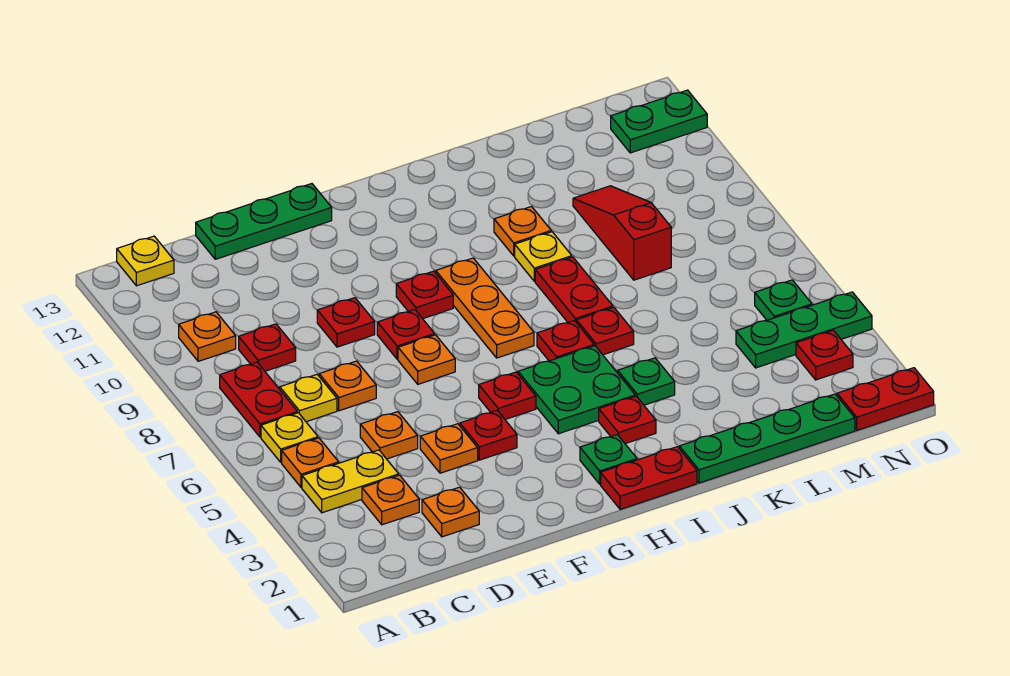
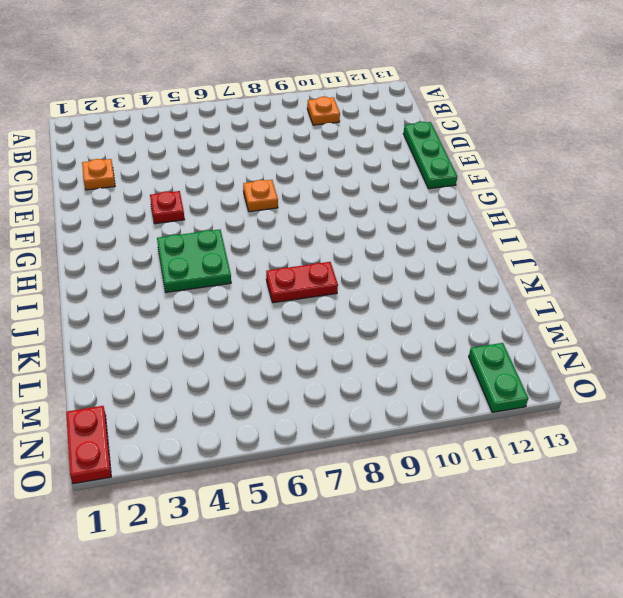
none -> yellow plate B4:C4 level 1
none -> orange plate B5 level 1
none -> yellow plate B6 level 1
none -> red plate B7:B8 level 1

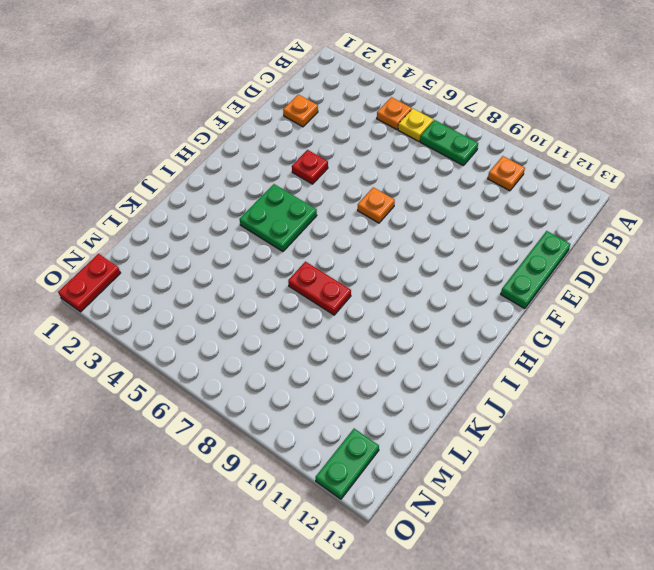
green plate B7:B8 level 1 -> red plate B7:B8 level 1
none -> yellow plate B4:C4 level 1
none -> yellow plate B13 level 1
none -> orange plate C3 level 1
none -> yellow plate C7 level 1

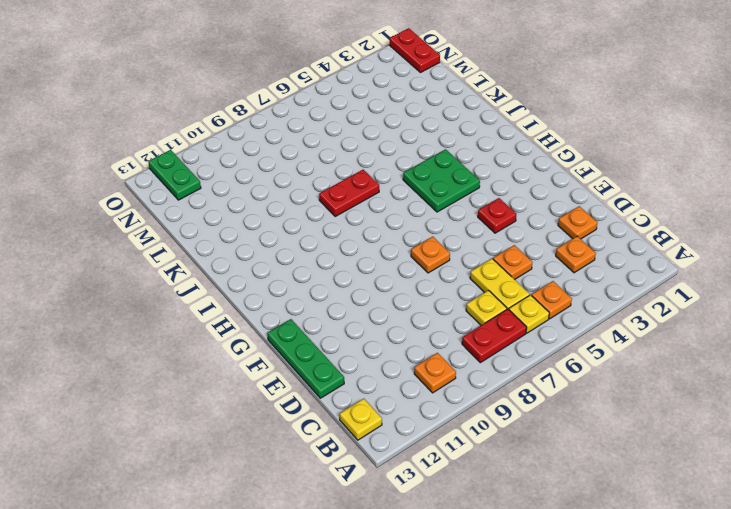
yellow plate C6:D6 level 1 -> yellow plate B4:C4 level 1
none -> red plate C9 level 1
none -> orange plate D7 level 1
none -> orange plate E4 level 1
none -> red plate E9 level 1

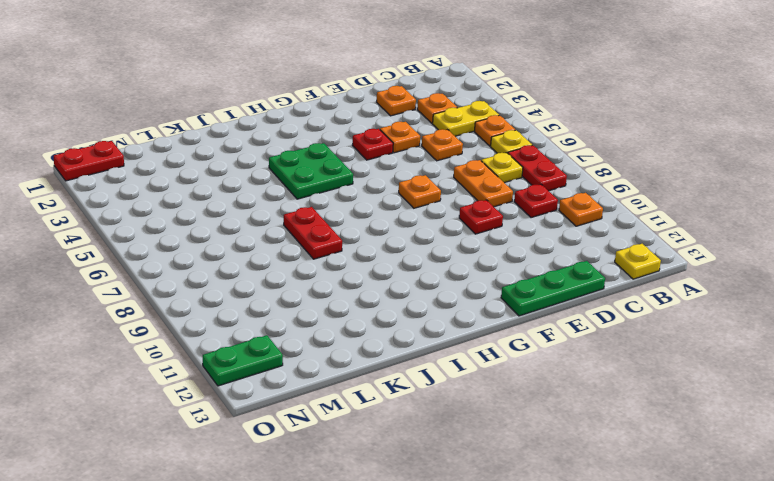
orange plate D7:D8 level 1 -> orange plate D7 level 1
none -> red plate F8 level 1
none -> red plate G5 level 1
none -> red plate G9 level 1
none -> red plate H1:I1 level 1

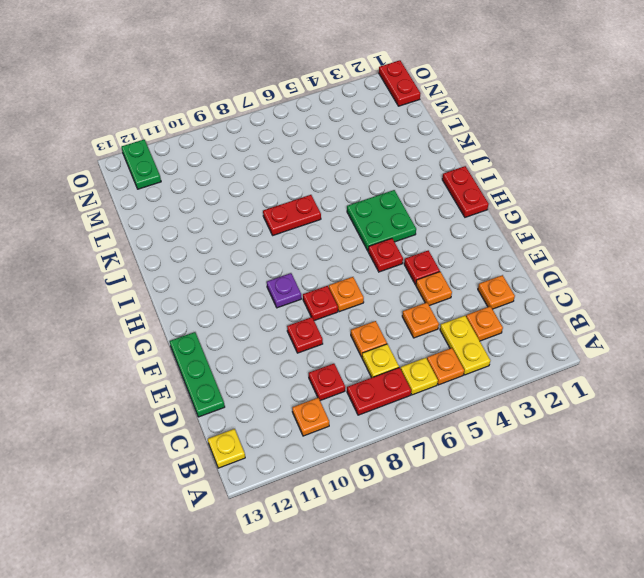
purple plate G9 level 1 -> red plate G9 level 1
none -> green plate H2 level 1
none -> orange plate H7:H9 level 1
none -> red plate I3 level 1
none -> red plate I6 level 1

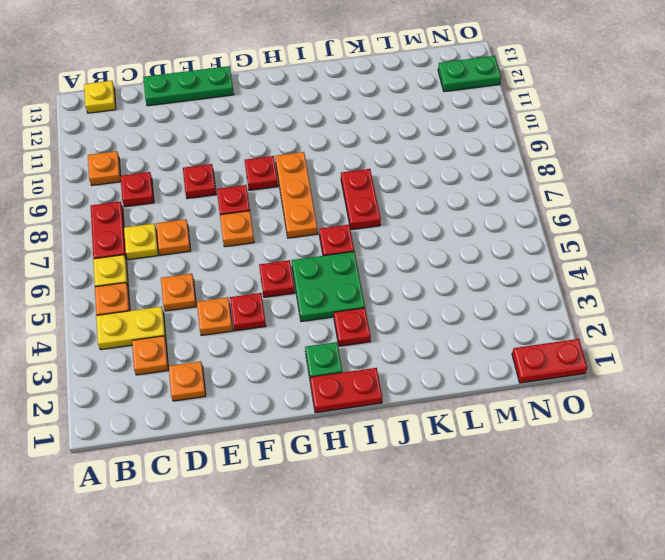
none -> green plate J1:M1 level 1
none -> green plate J4 level 1
none -> red plate J6 level 1
none -> yellow plate J9 level 1

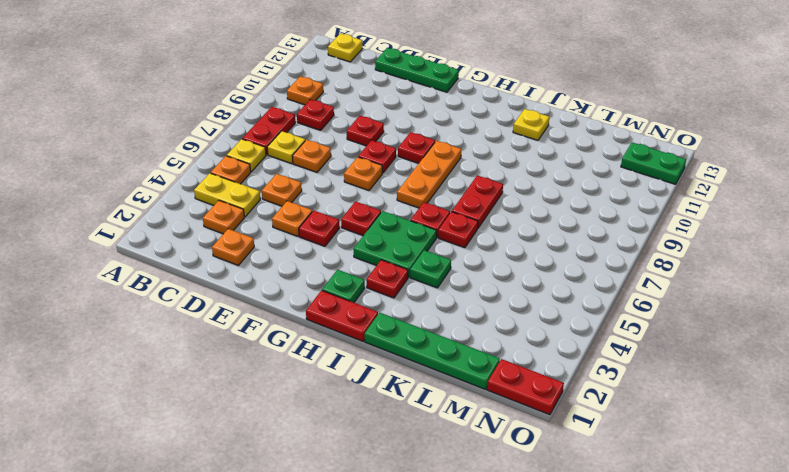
yellow plate J12 level 1 -> yellow plate J9 level 1
none -> orange plate J10 level 1
none -> red slope L8:L10 level 1 top 8
none -> green plate M4:O4 level 1
none -> red plate N3 level 1

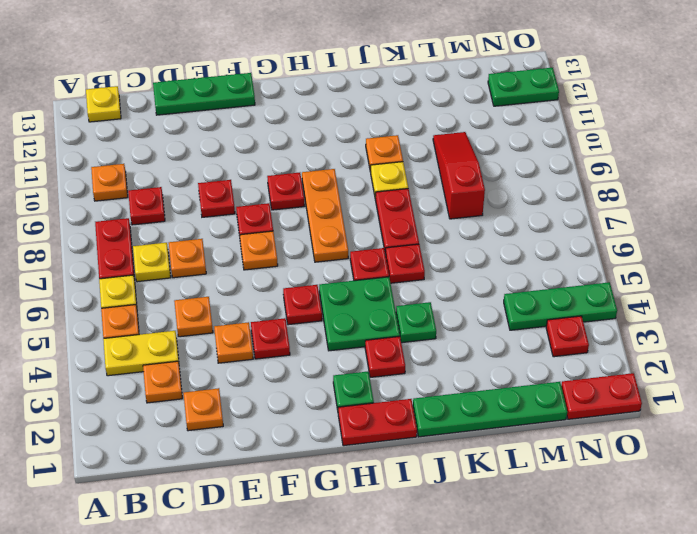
none -> green plate N5 level 1

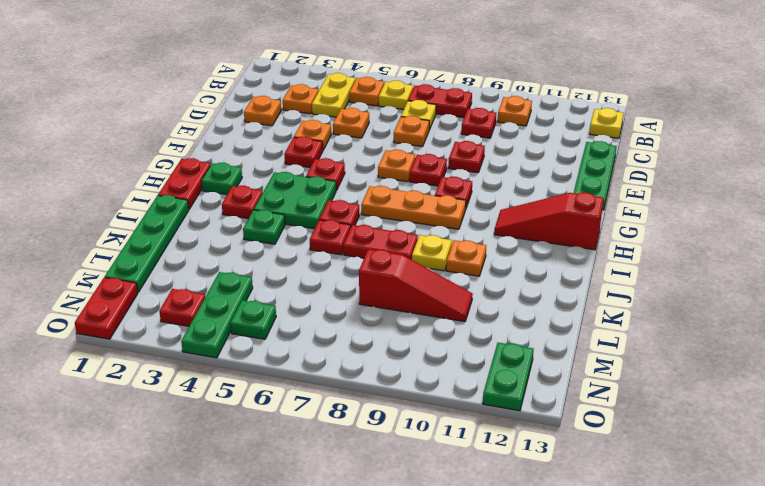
red slope H11:H13 level 1 top 13 -> none

